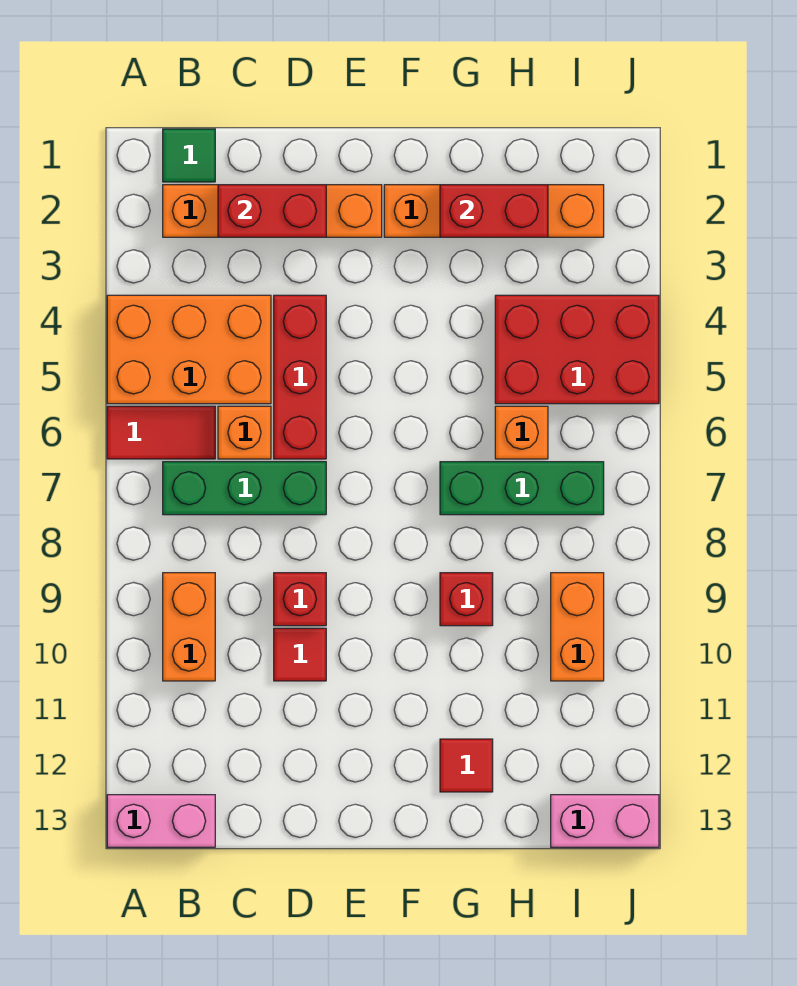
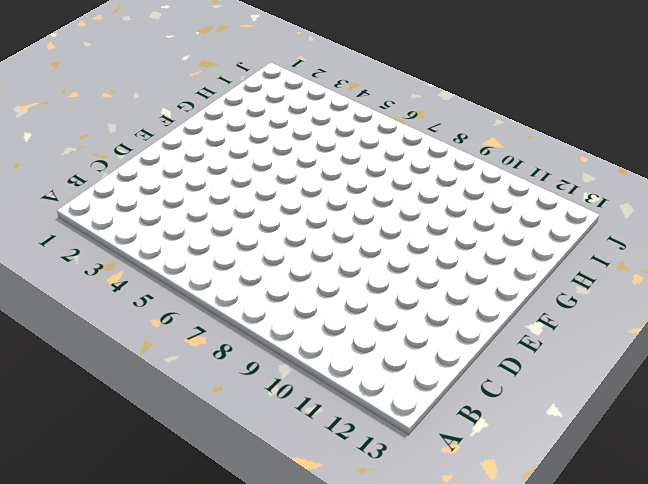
none -> orange brick A4:C5 level 1
none -> red tile A6:B6 level 1
none -> pink brick A13:B13 level 1

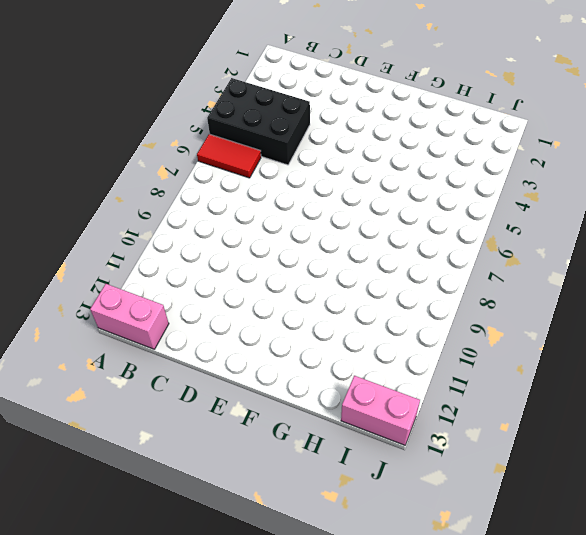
black brick A4:C5 level 1 -> orange brick A4:C5 level 1
none -> green tile B1 level 1
none -> orange brick B2:E2 level 1
none -> green brick B7:D7 level 1

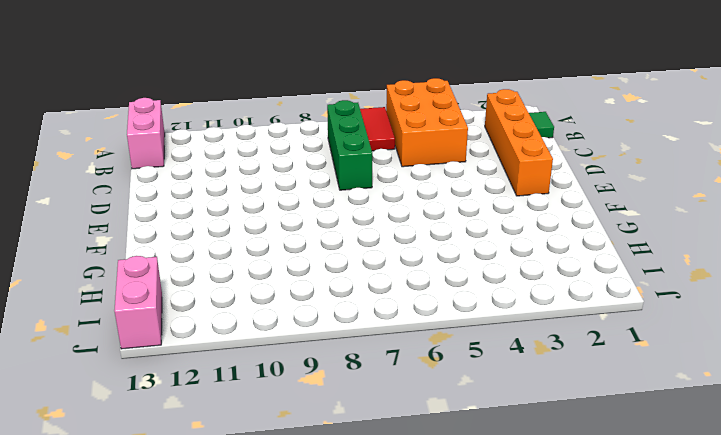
none -> orange brick B9:B10 level 1
none -> orange brick C6 level 1
none -> red brick D4:D6 level 1

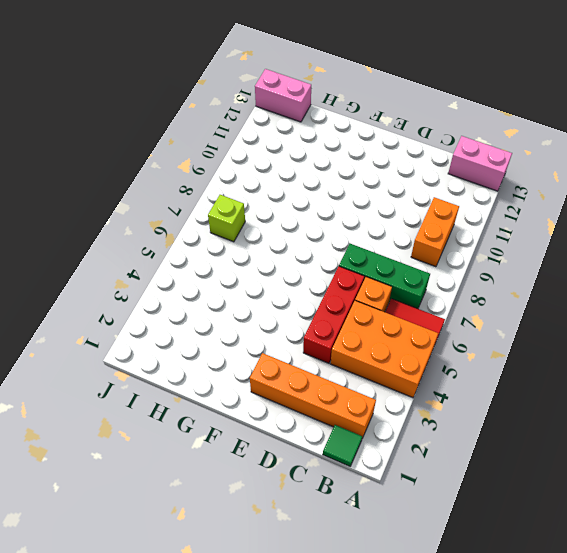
lime brick I7 level 1 -> green brick G7:I7 level 1
none -> red brick D9 level 1
none -> red tile D10 level 1
none -> orange brick F2:I2 level 1

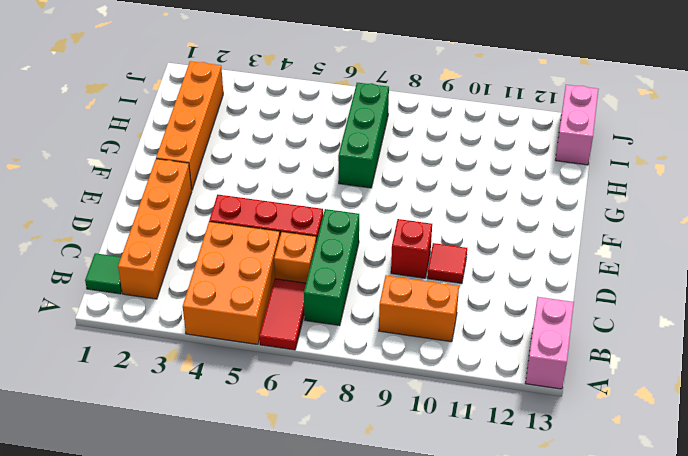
none -> red brick G9 level 1
none -> red tile G12 level 1
none -> red brick H4:J5 level 1

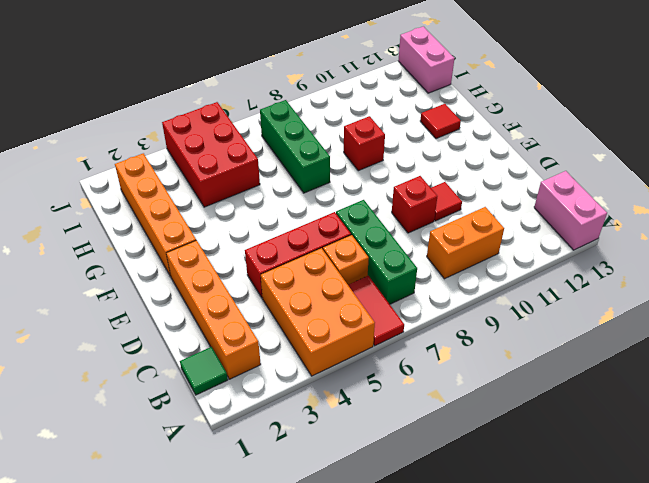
none -> orange brick H6 level 1
none -> orange brick I9:I10 level 1
none -> red brick C2:D2 level 2

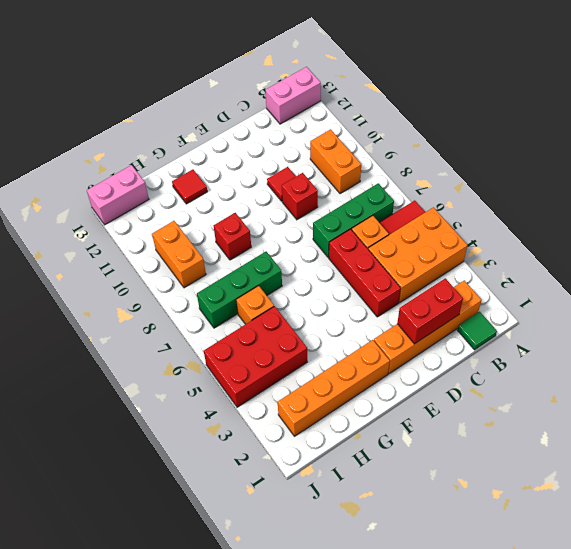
none -> red brick G2:H2 level 2

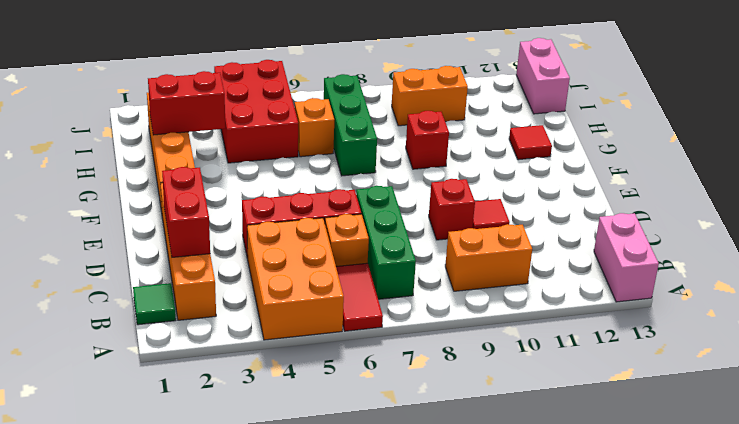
red brick H2:H3 level 2 -> red brick G2:H2 level 2

